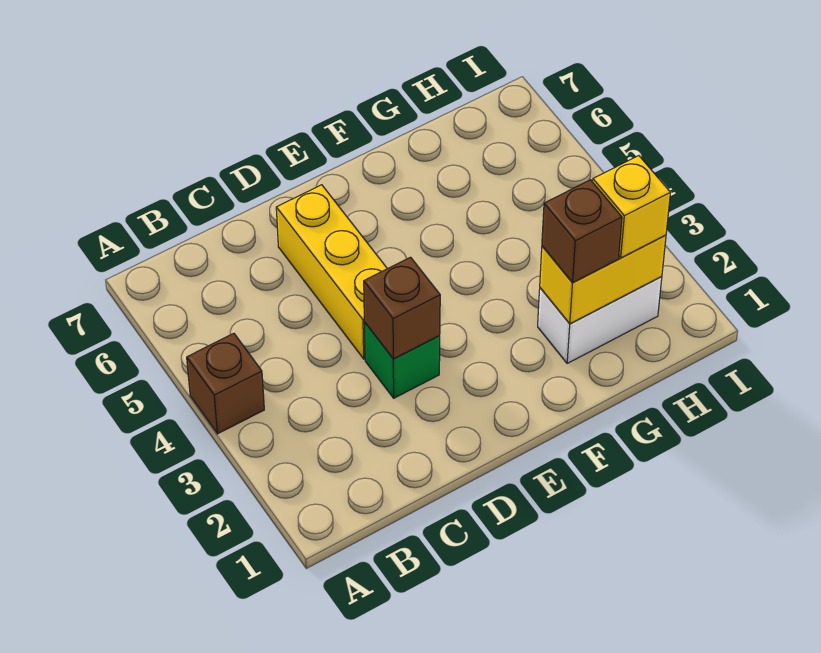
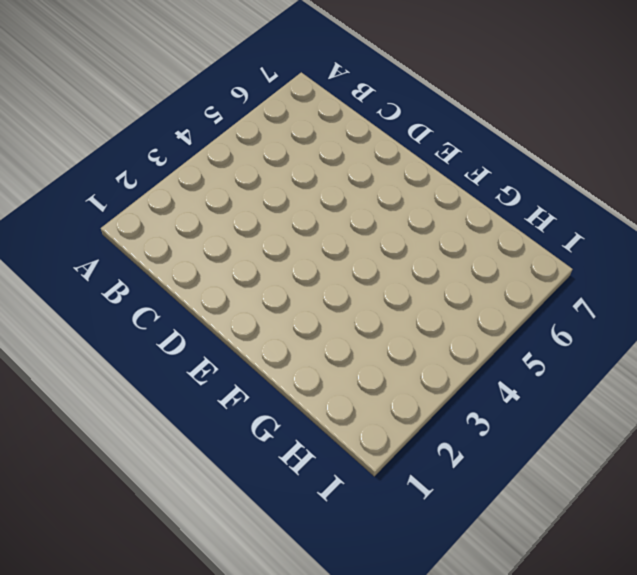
none -> brown brick A4 level 1
none -> green brick D3 level 1

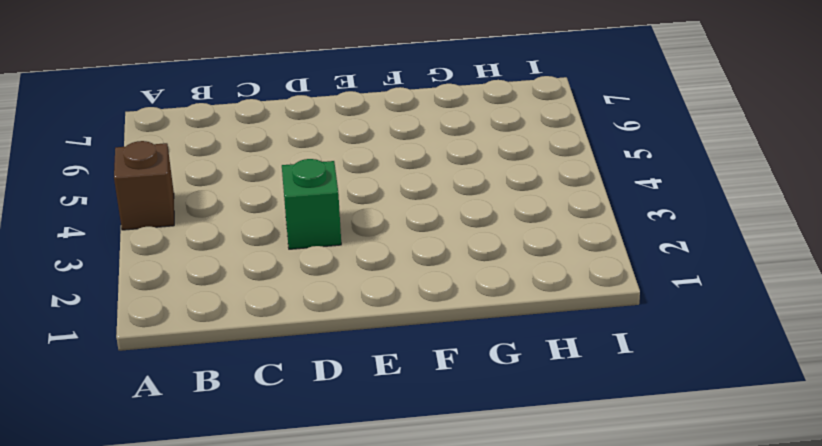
none -> yellow brick D4:D6 level 1
none -> white brick G2:H2 level 1

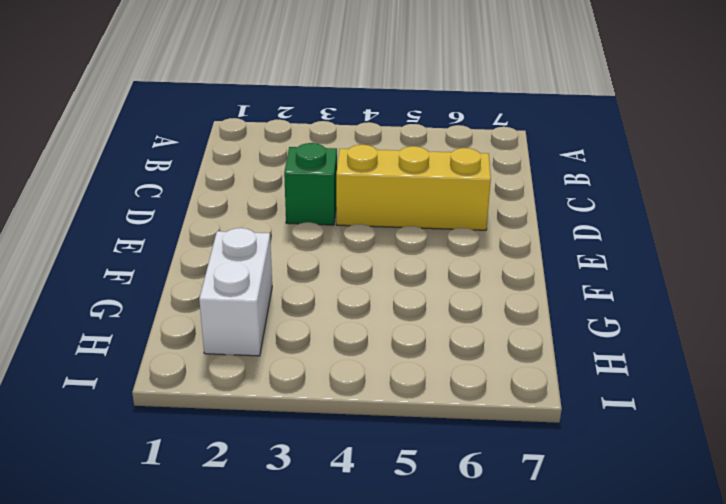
none -> brown brick A4 level 1
none -> brown brick D3 level 2

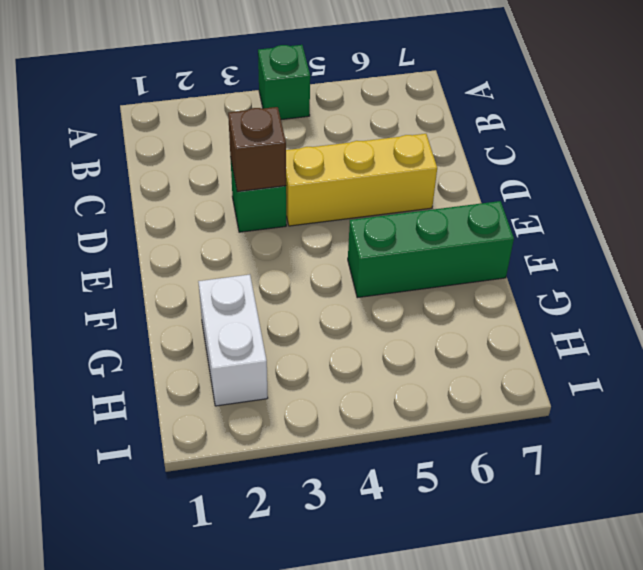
green brick A4 level 1 -> brown brick A4 level 1
green brick F5:F7 level 1 -> none
none -> yellow brick G2:H2 level 2
none -> brown brick G2 level 3

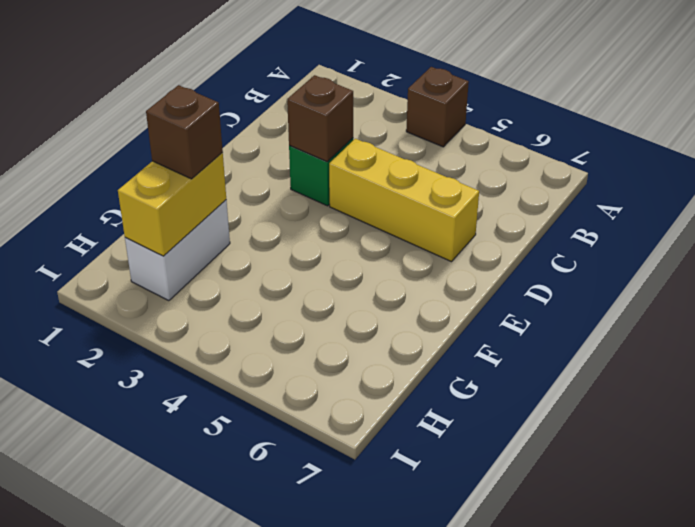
none -> yellow brick H2 level 3

